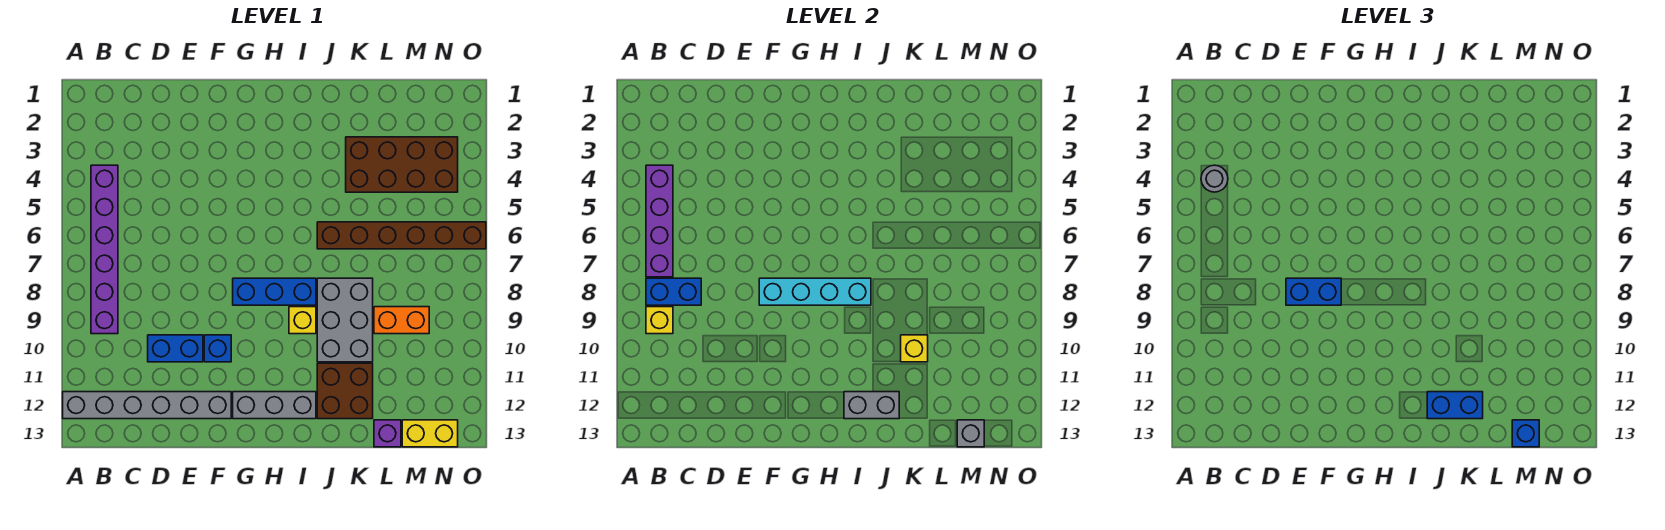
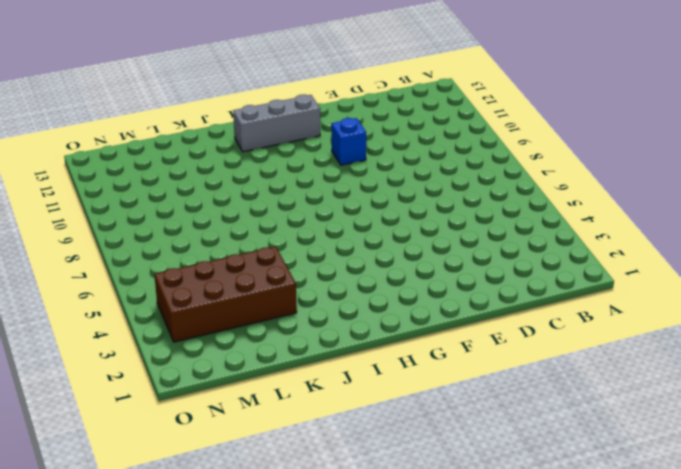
none -> grey brick A12:F12 level 1
none -> purple brick B4:B9 level 1
none -> blue brick D10:E10 level 1

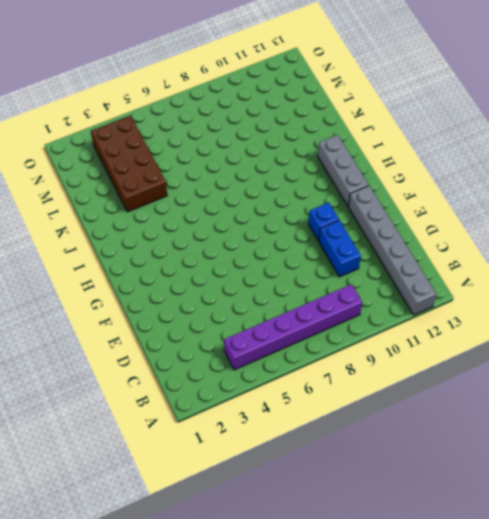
none -> blue brick G8:I8 level 1
none -> yellow brick I9 level 1
none -> brown brick J6:O6 level 1

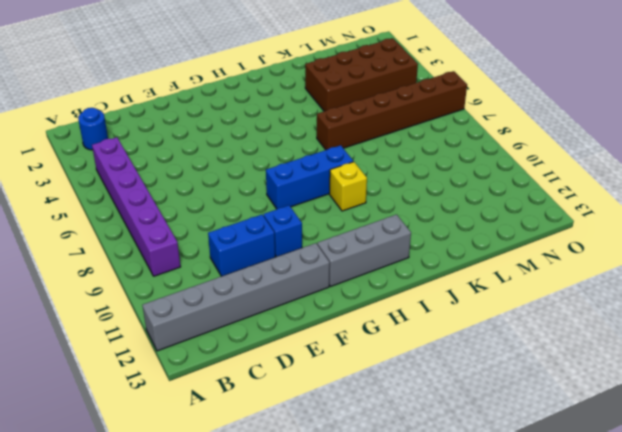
blue round brick B2 level 1 -> none
none -> grey brick J8:K10 level 1
none -> brown brick J11:K12 level 1
none -> orange brick L9:M9 level 1

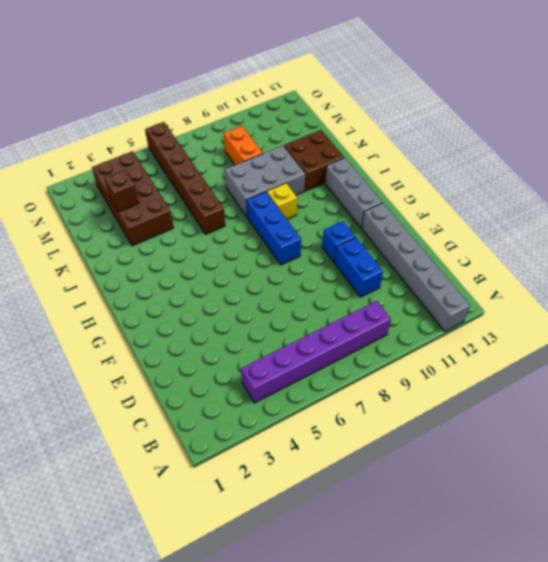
brown brick L3 level 2 -> none
none -> purple brick L13 level 1
none -> yellow brick M13:N13 level 1
none -> purple brick B4:B7 level 2

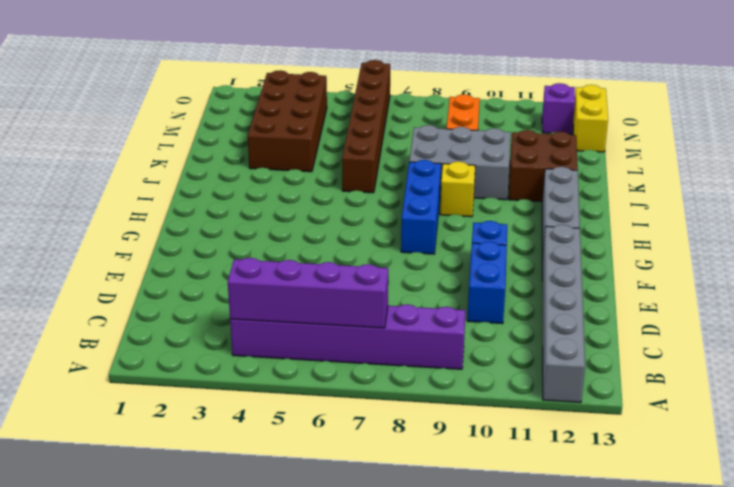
purple brick N12 level 1 -> purple brick L13 level 1
none -> blue brick B8:C8 level 2
none -> yellow brick B9 level 2
none -> cyan brick F8:I8 level 2

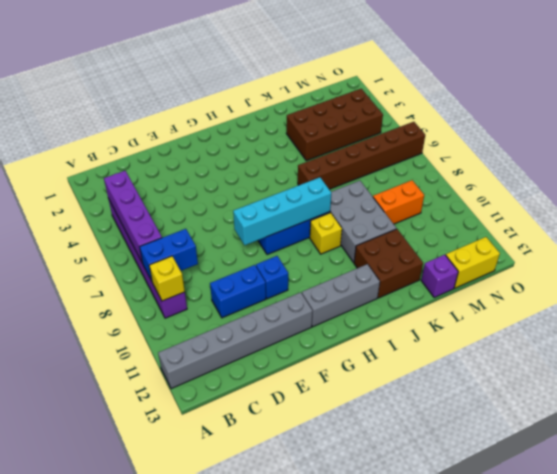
none -> grey brick I12:J12 level 2
none -> yellow brick K10 level 2
none -> grey brick M13 level 2

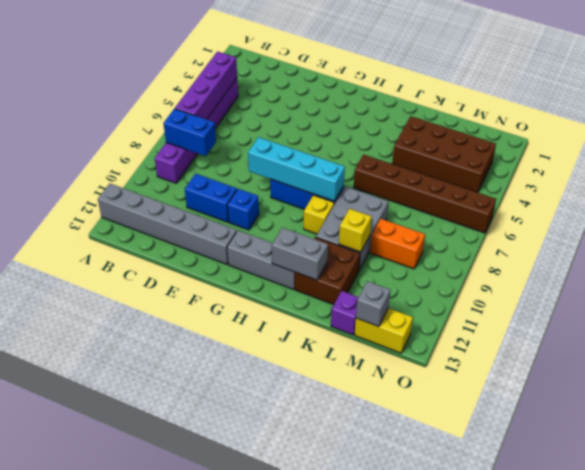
none -> yellow brick B9 level 2
none -> grey round brick B4 level 3
none -> blue brick E8:F8 level 3

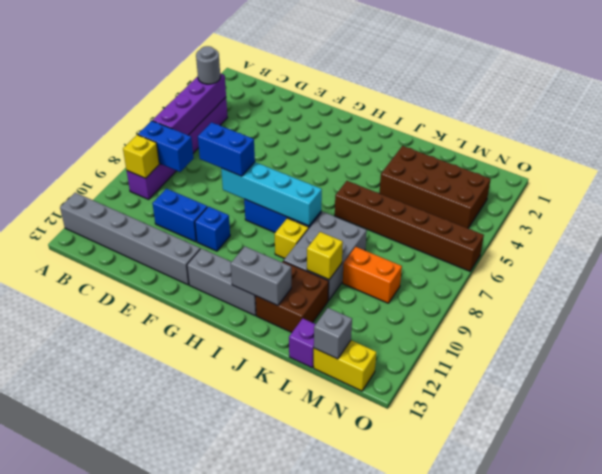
none -> blue brick J12:K12 level 3
none -> blue brick M13 level 3

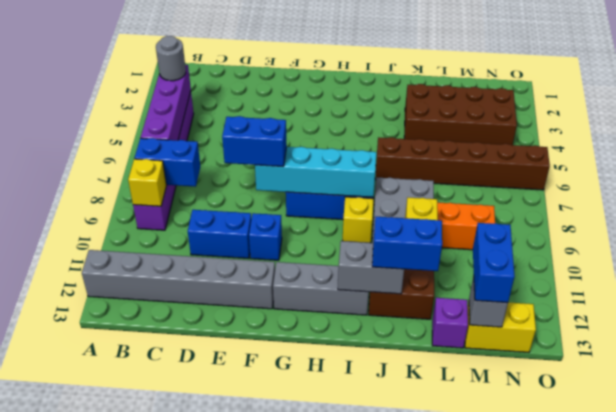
blue brick M12:M13 level 3 -> blue brick M13 level 3

